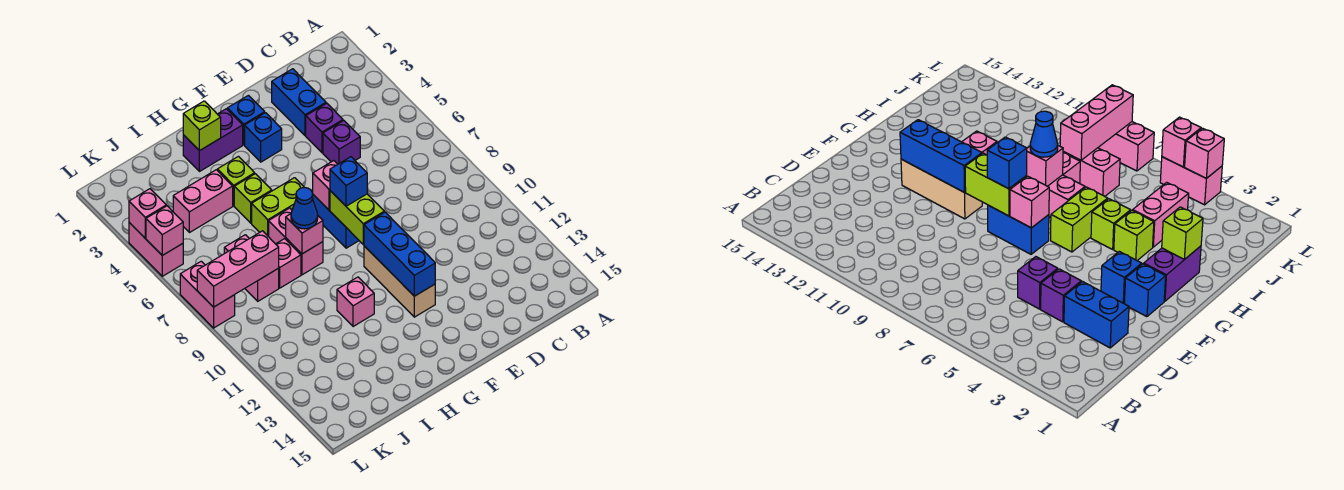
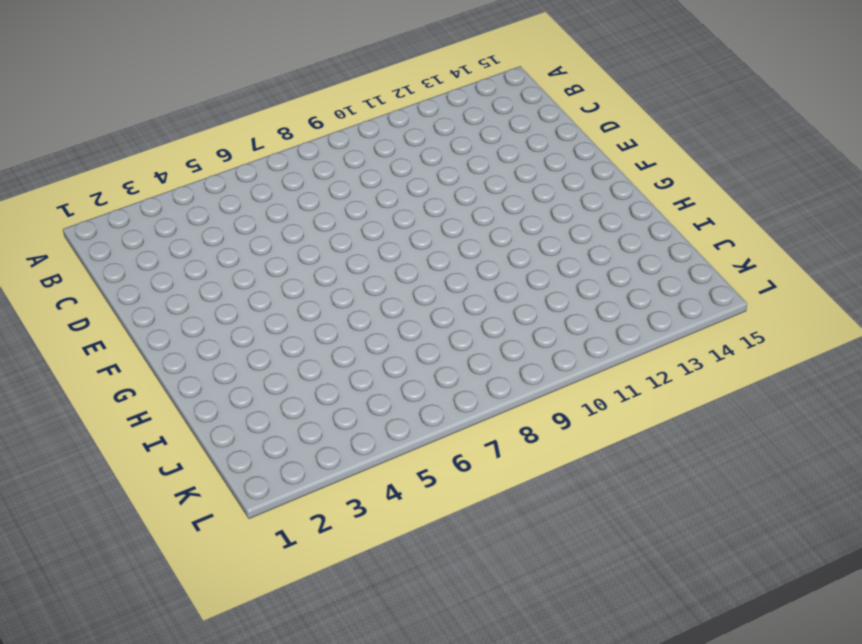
none -> blue brick D2:D3 level 1
none -> purple brick D4 level 1
none -> purple brick D5 level 1

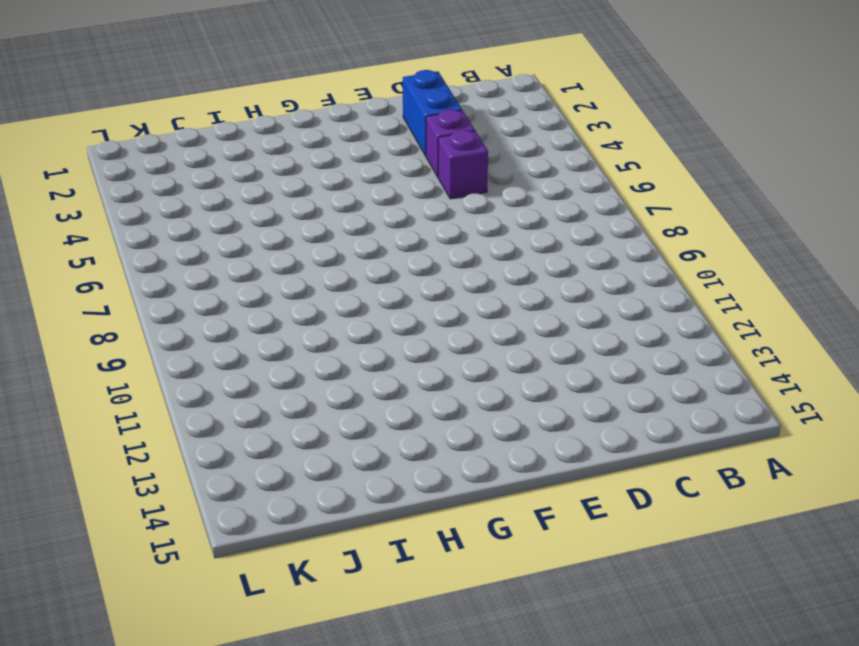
none -> blue brick F2 level 1
none -> blue brick F3 level 1
none -> blue brick F7:F8 level 1

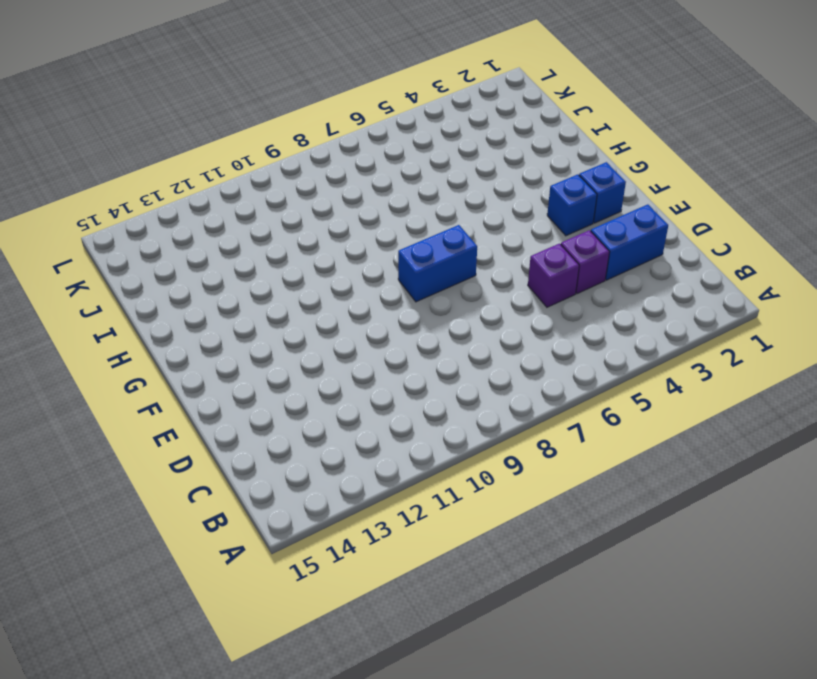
none -> tan brick F10:F12 level 1
none -> purple brick G2:H2 level 1
none -> lime brick G6:H6 level 1

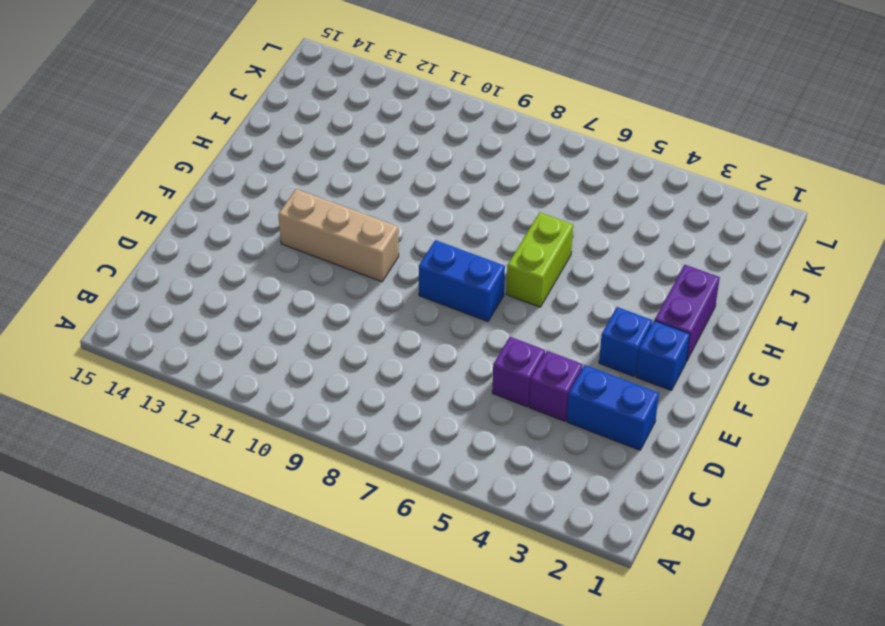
none -> lime brick H4 level 1
none -> lime brick H5 level 1
none -> pink brick H7:H8 level 1

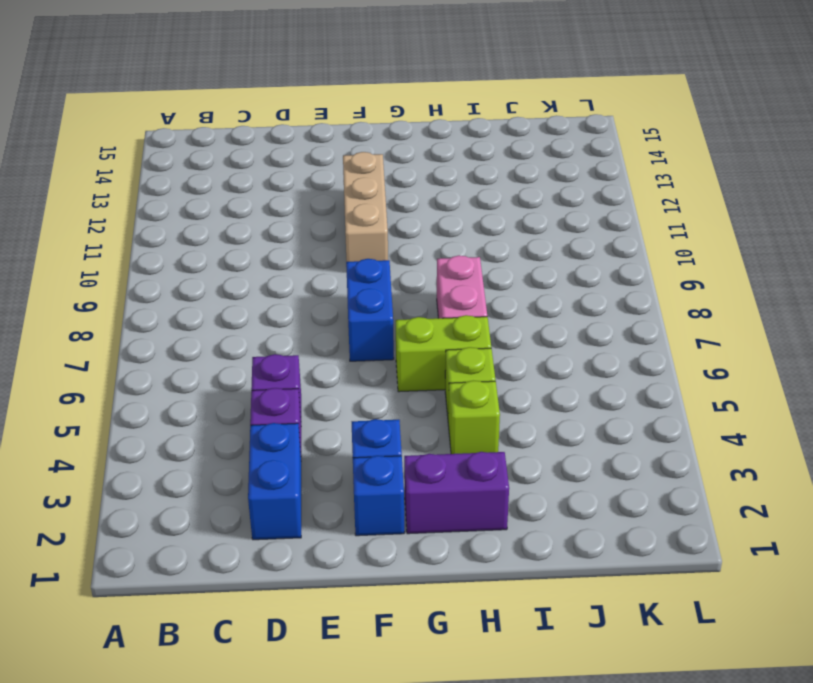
none -> pink brick H11 level 1
none -> pink brick I4:J4 level 1
none -> pink brick I8 level 1

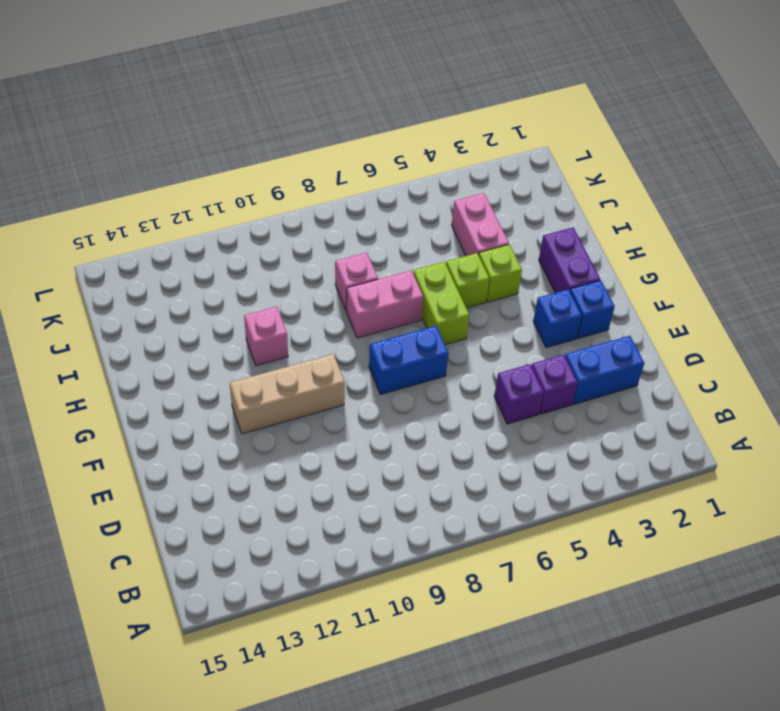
none -> pink brick J7:J8 level 1
none -> pink brick L4:L5 level 1
none -> pink brick L7:L8 level 1

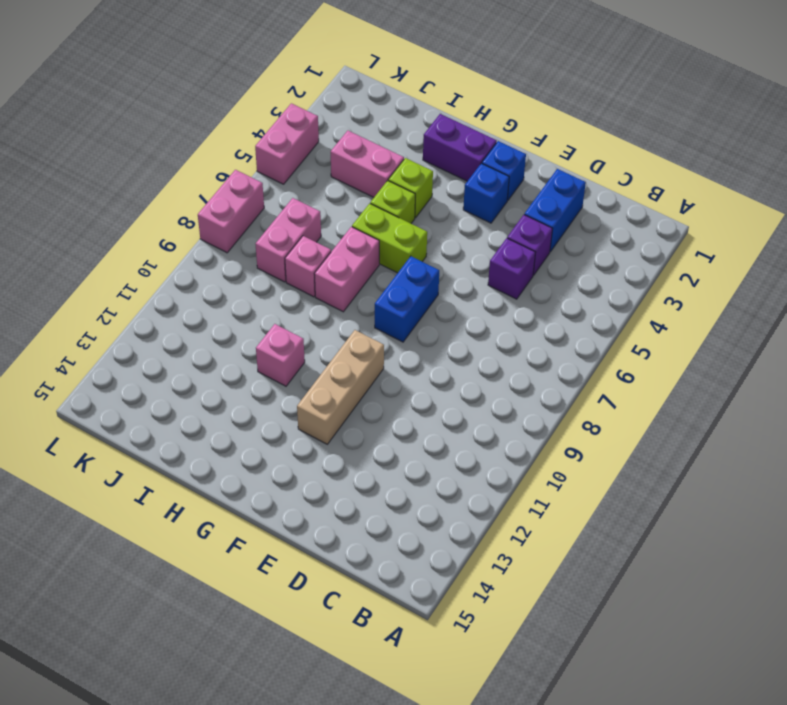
none -> pink brick F7 level 2
none -> lime brick F8:F9 level 2
none -> blue brick F10:F12 level 2

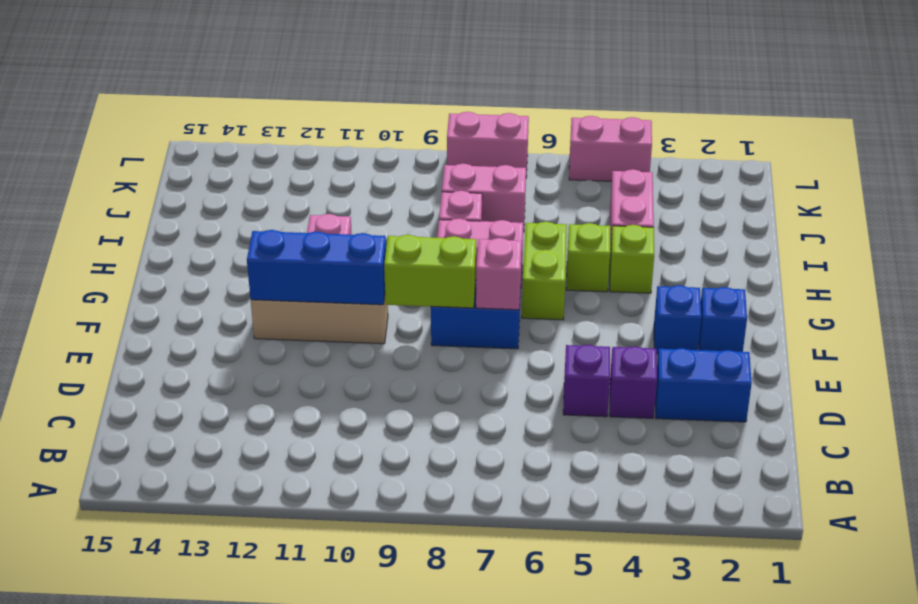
none -> purple brick G2:H2 level 1
none -> lime brick H2 level 2
none -> pink brick H8 level 2

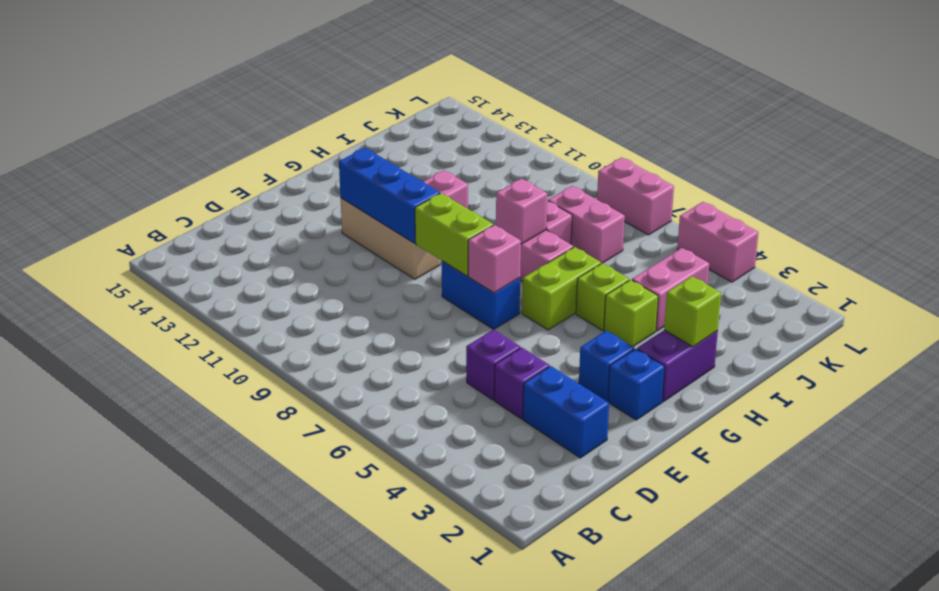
none -> pink brick J8:L8 level 2
none -> pink brick L4 level 2
none -> pink brick L5 level 2

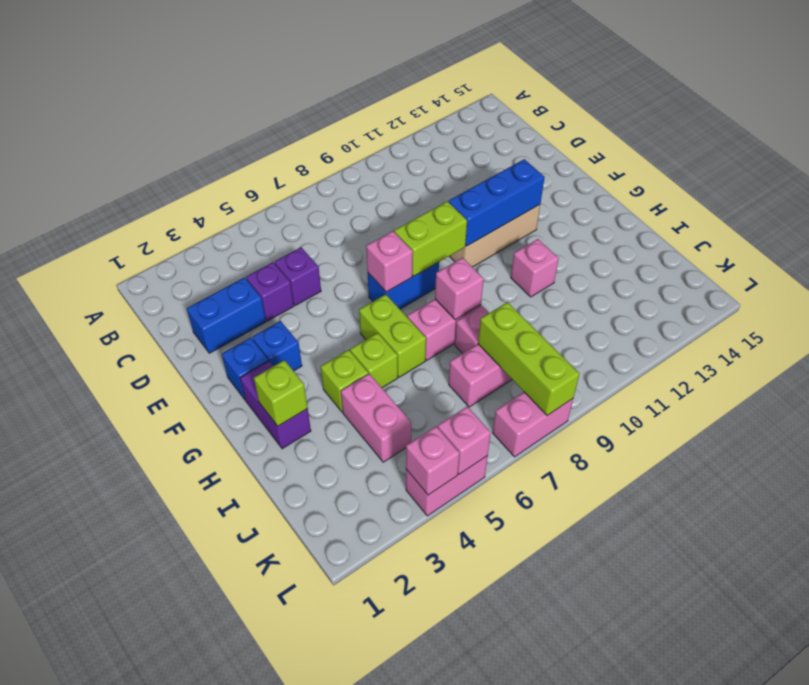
lime brick J8:L8 level 2 -> pink brick J8:L8 level 2
none -> blue brick F8 level 3
none -> blue cone H8 level 3

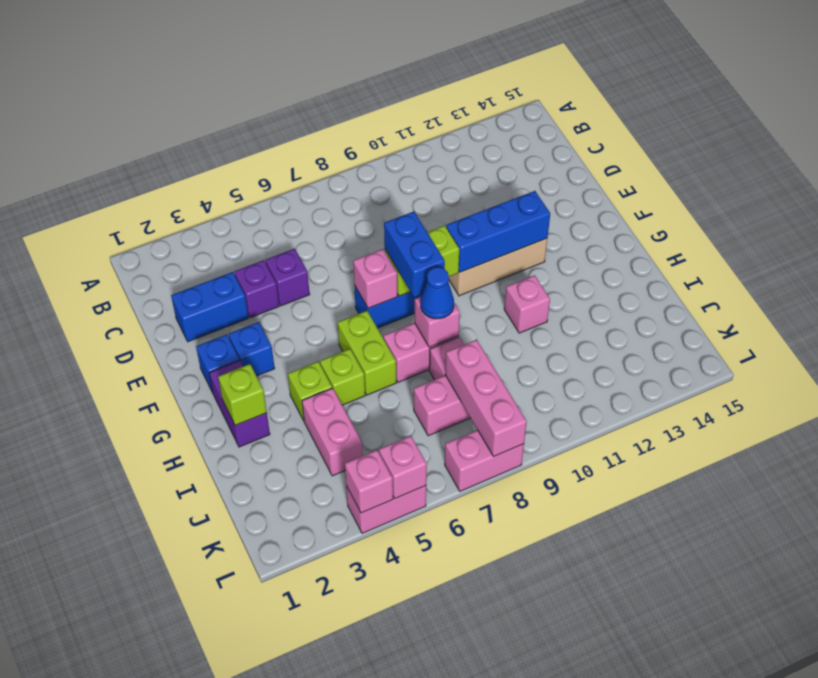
blue brick F8:G8 level 3 -> blue brick F8 level 3

